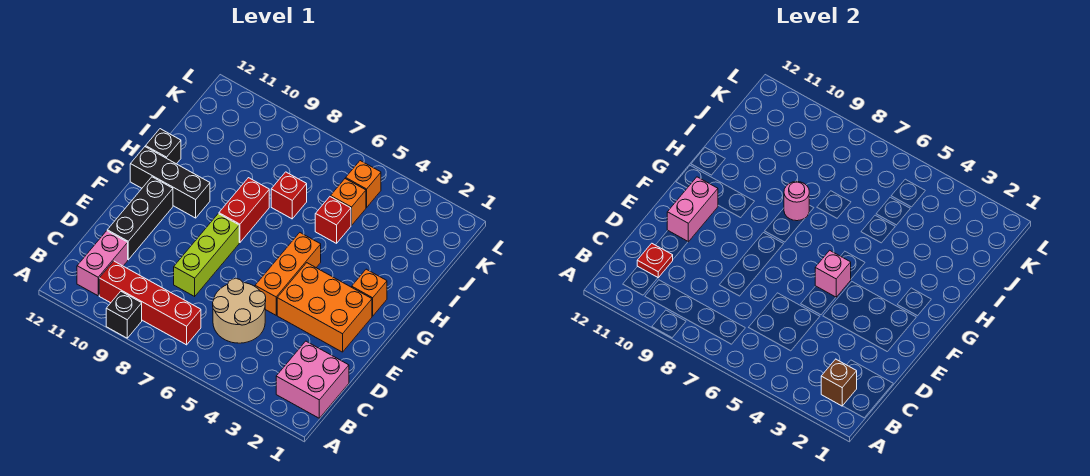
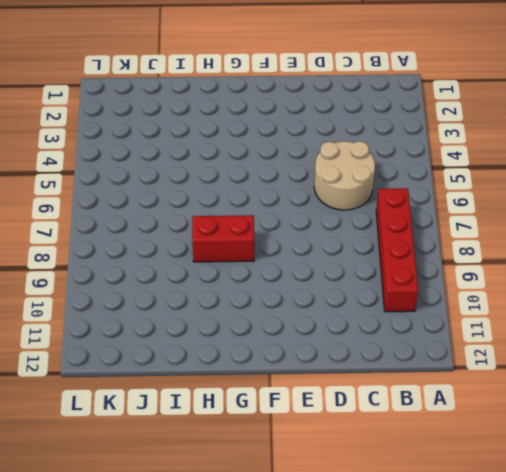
none -> black brick A9 level 1
none -> pink brick B1:C2 level 1
none -> pink brick B11:C11 level 1

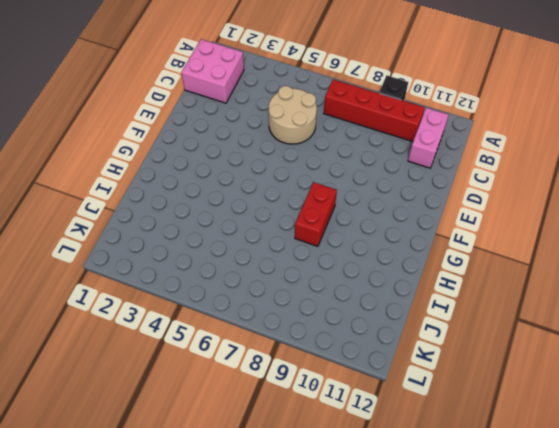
none -> lime brick D8:F8 level 1
none -> black brick D11:F11 level 1
none -> orange brick E2:F4 level 1

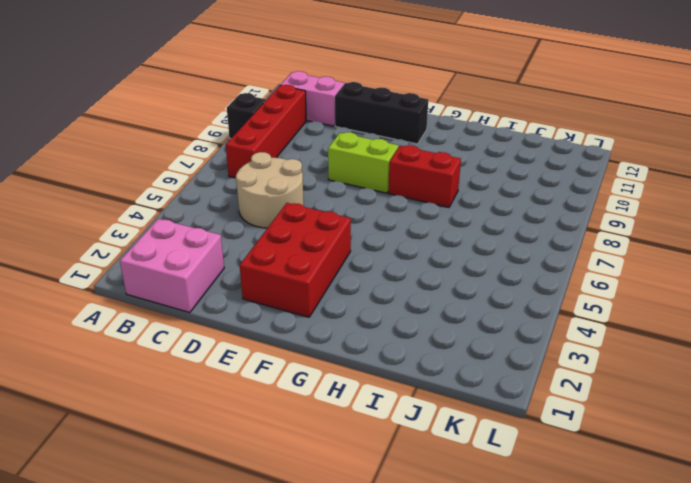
red brick E2:F4 level 1 -> orange brick E2:F4 level 1
lime brick E8:F8 level 1 -> lime brick D8:F8 level 1
none -> orange brick E5:G5 level 1
none -> orange brick G2 level 1
none -> black brick G10:G12 level 1

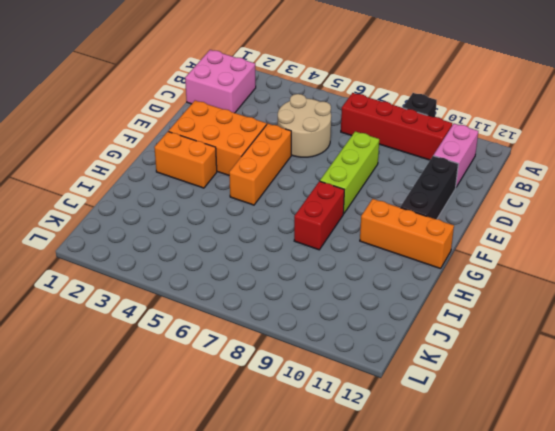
orange brick G2:G3 level 1 -> orange brick G2 level 1
orange brick G10:G12 level 1 -> black brick G10:G12 level 1
none -> black brick H12 level 1
none -> red brick I5 level 1
none -> red brick I7 level 1

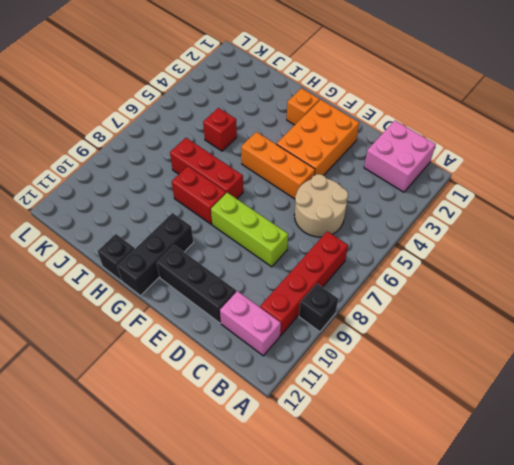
red brick G7:I7 level 1 -> red brick I7 level 1
none -> orange brick J5 level 1
none -> orange brick K5 level 1
none -> brown brick B2 level 2

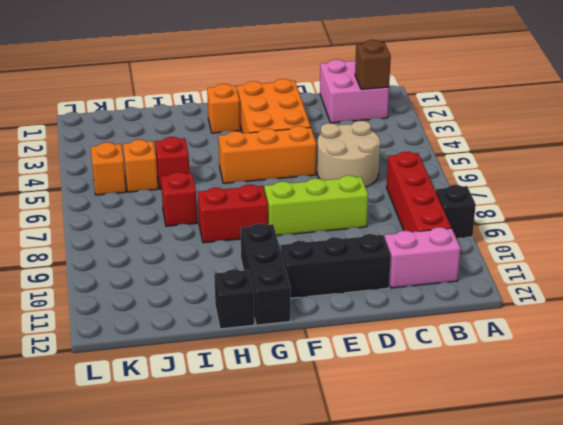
none -> red plate C11 level 2
none -> pink brick E11:F11 level 2
none -> pink brick F5 level 2

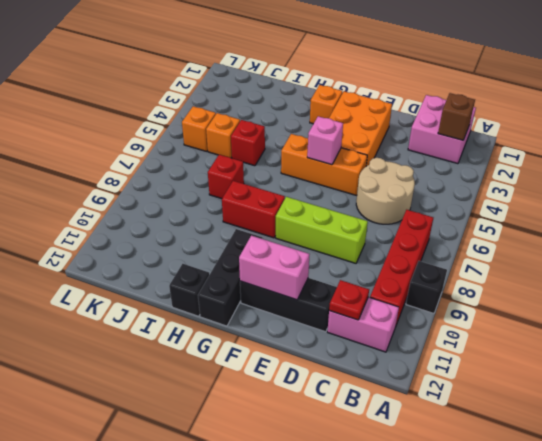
none -> pink round brick H8 level 2

